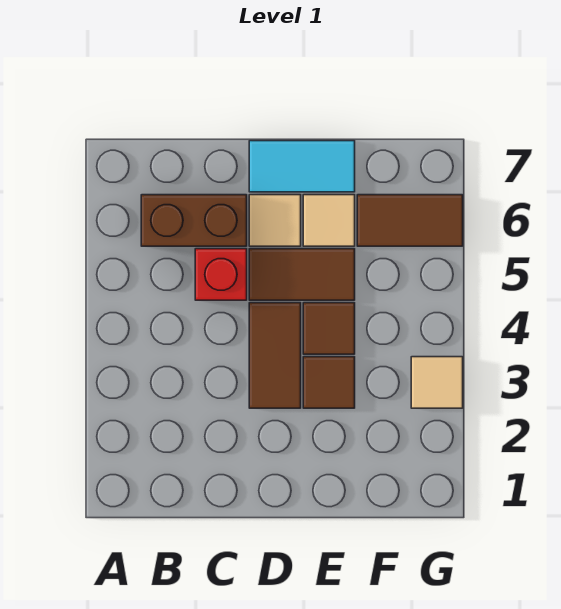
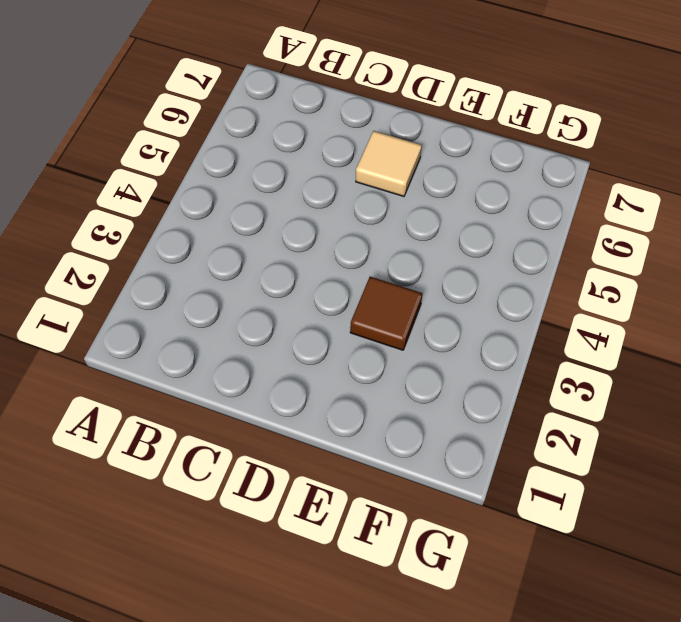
none -> brown brick B6:C6 level 1
none -> red brick C5 level 1

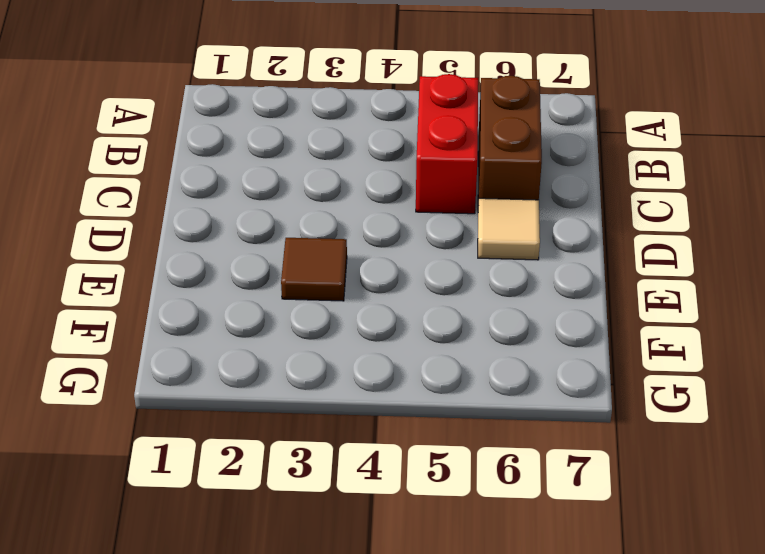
red brick B5:C5 level 1 -> red brick C5 level 1
none -> brown tile D3:D4 level 1
none -> brown tile D5:E5 level 1

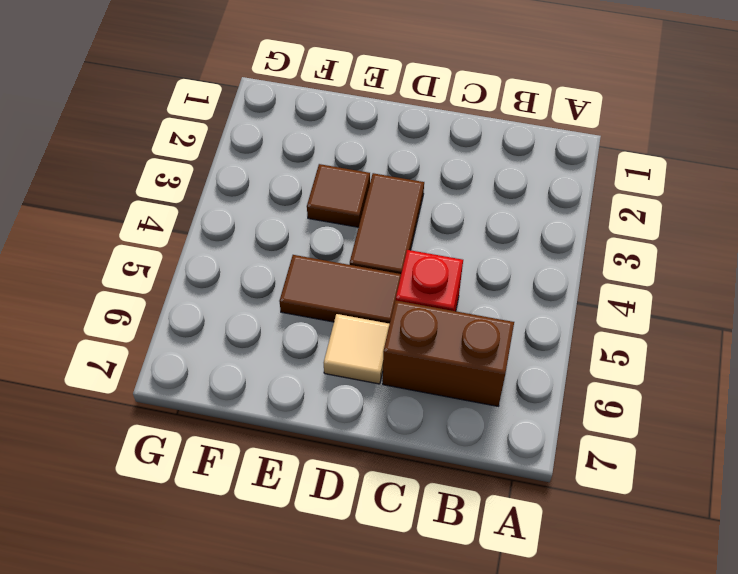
none -> cyan tile D7:E7 level 1
none -> brown tile E4 level 1

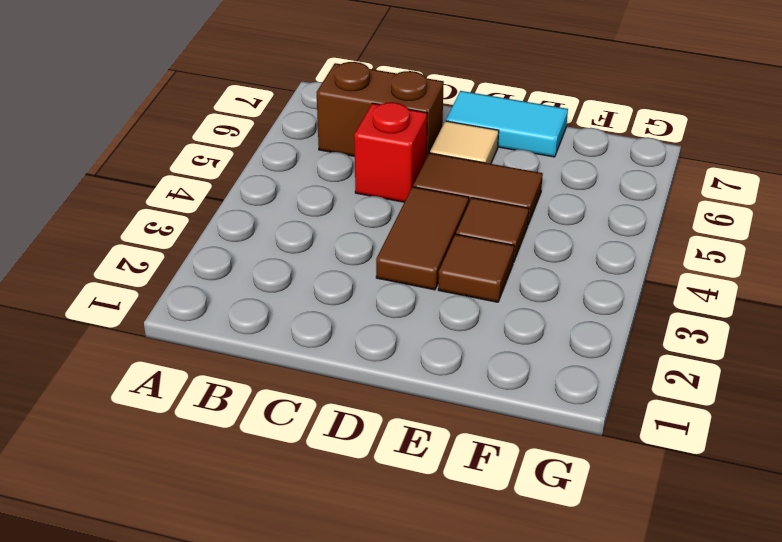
none -> tan tile E6 level 1
none -> brown tile F6:G6 level 1

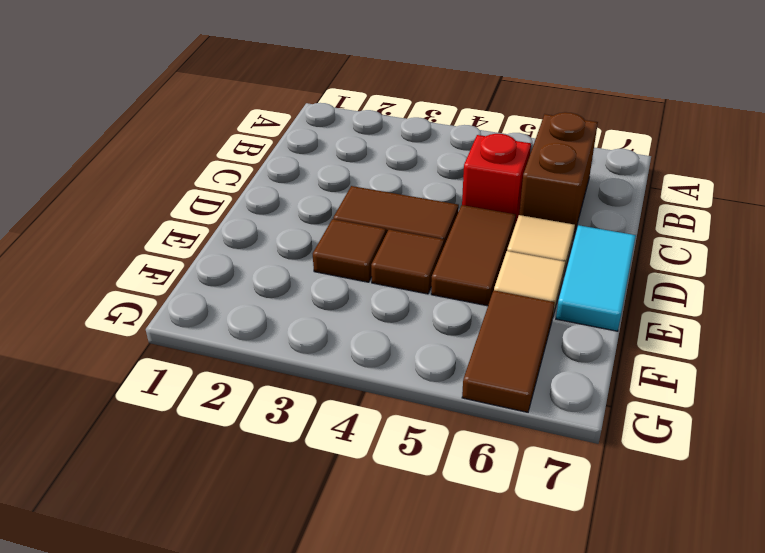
none -> tan tile G3 level 1

